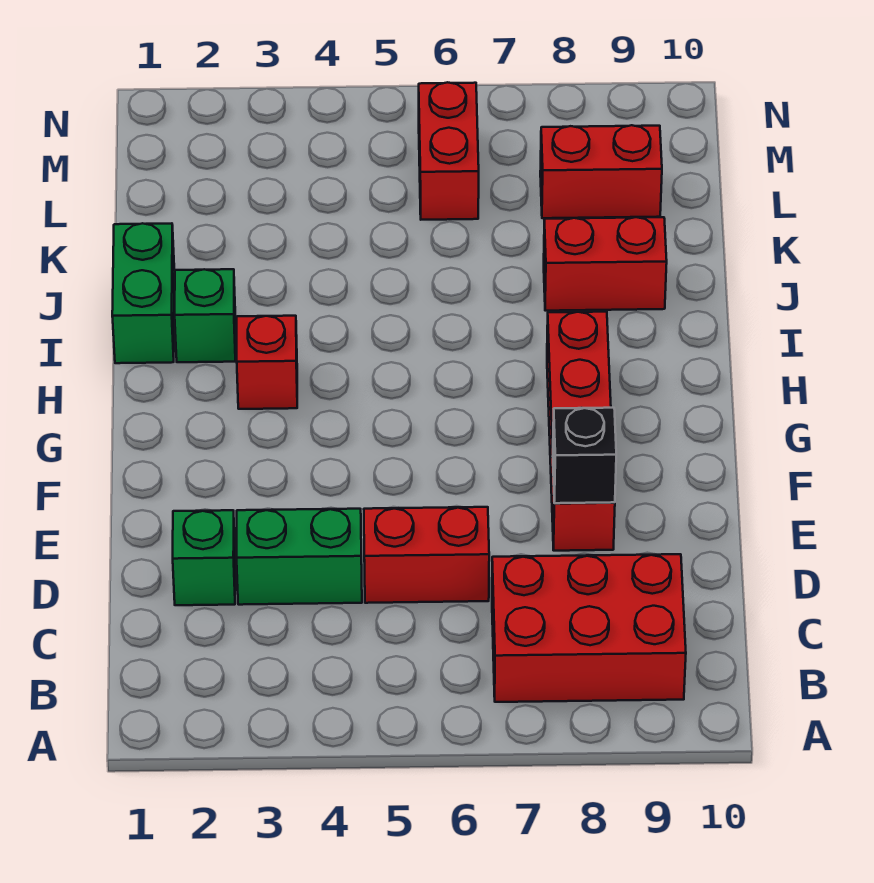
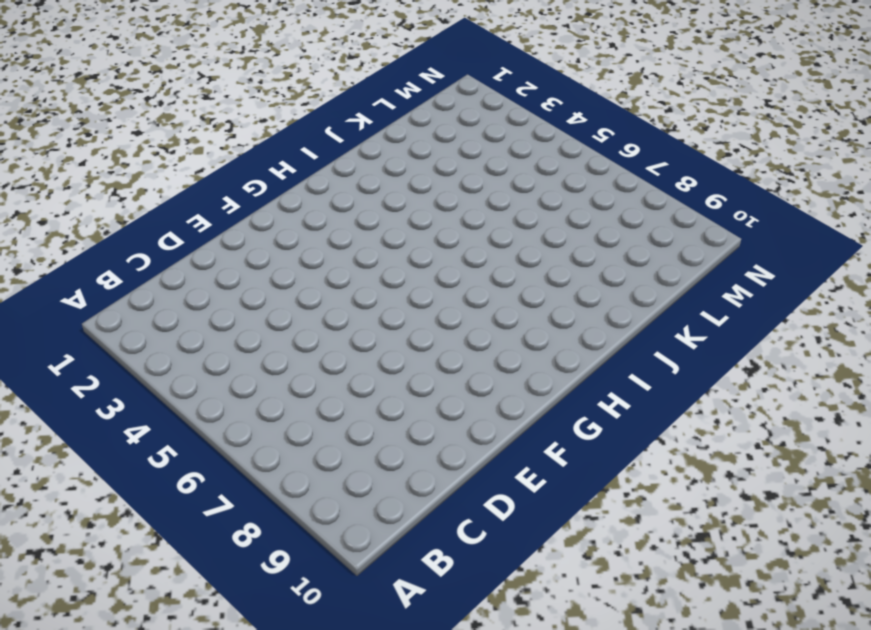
none -> red brick B7:C9 level 1
none -> green brick D2 level 1
none -> green brick D3:D4 level 1

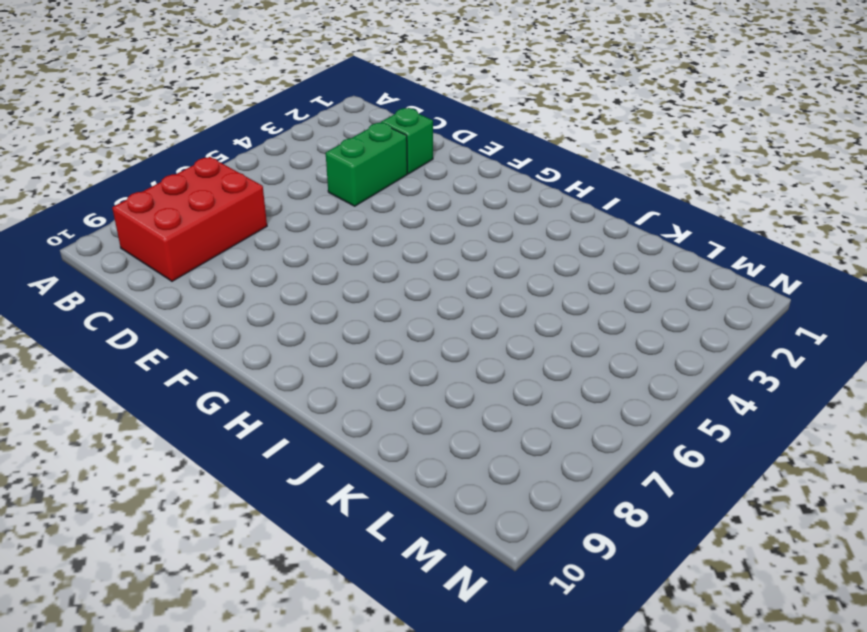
none -> red brick D5:D6 level 1
none -> red brick E8:H8 level 1
none -> red brick H3 level 1

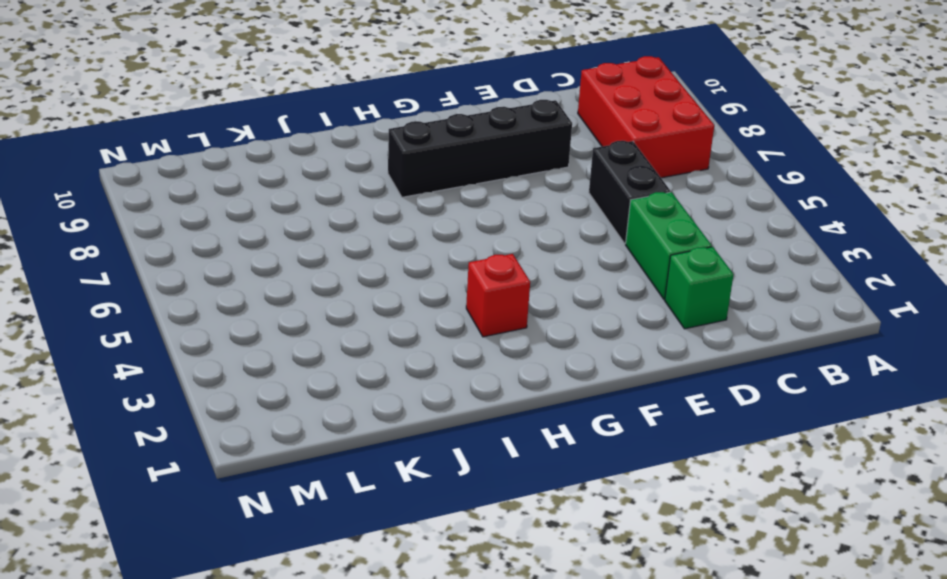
black brick D5:D6 level 1 -> red brick D5:D6 level 1
black brick E8:H8 level 1 -> red brick E8:H8 level 1
none -> green brick I1:J1 level 1
none -> green brick I2 level 1
none -> red brick J8:J9 level 1

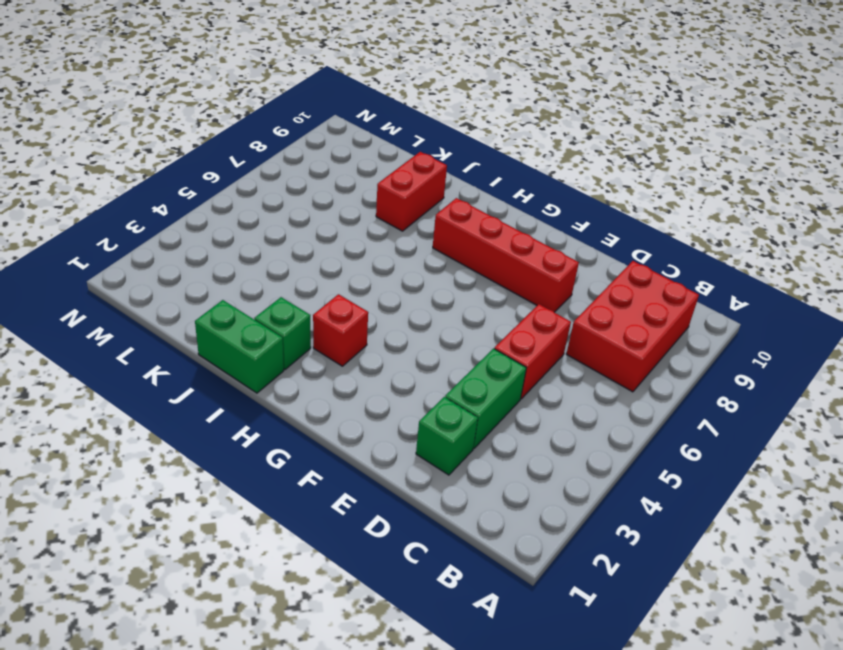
none -> red brick L6:M6 level 1
none -> red brick L8:L9 level 1
none -> black brick E8 level 2

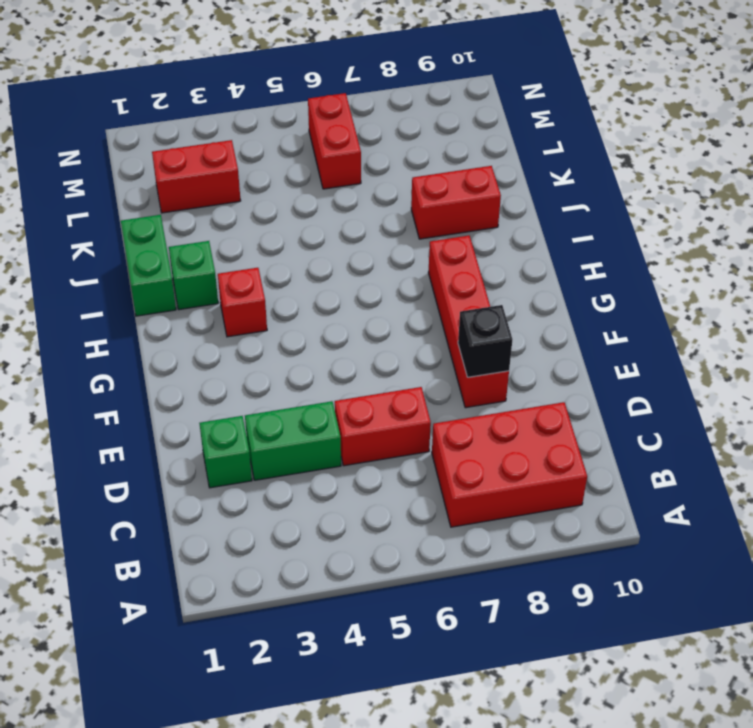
red brick L2:L3 level 1 -> red brick L8:L9 level 1

